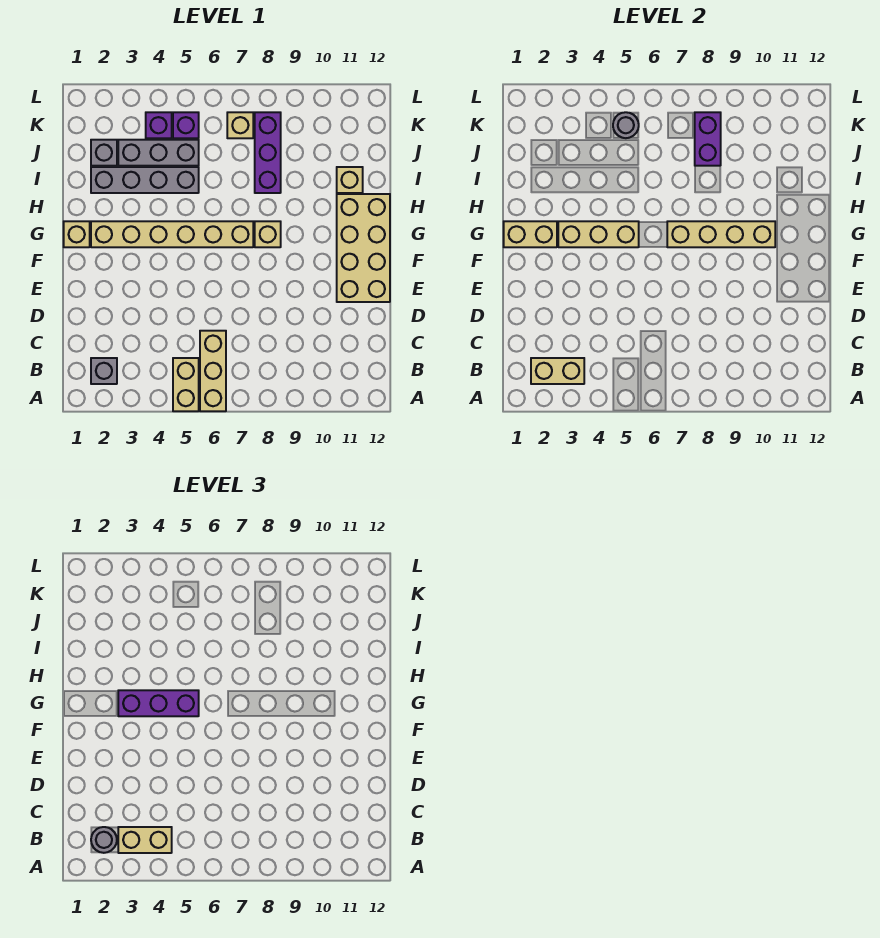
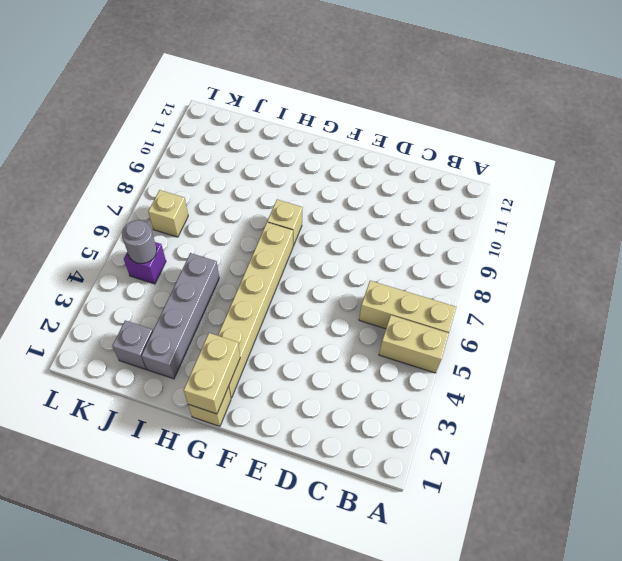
none -> grey brick B2 level 1
none -> tan brick E11:H12 level 1
none -> purple brick I8:K8 level 1

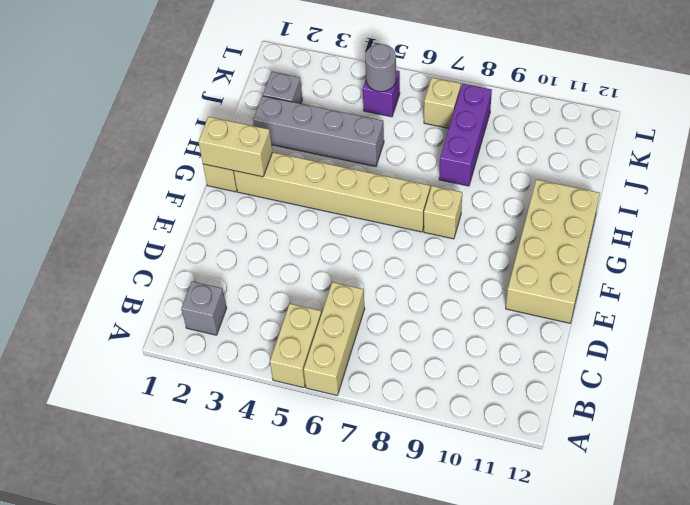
none -> tan brick I11 level 1
none -> grey brick J3:J5 level 1
none -> purple brick K4 level 1

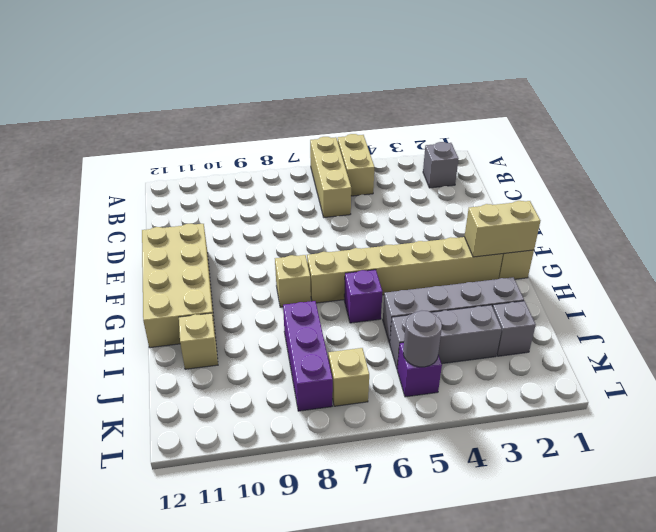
purple brick H6 level 1 -> purple brick K4 level 1
none -> tan brick B2:B3 level 2
none -> tan brick G3:G5 level 2
none -> tan brick G7:G10 level 2

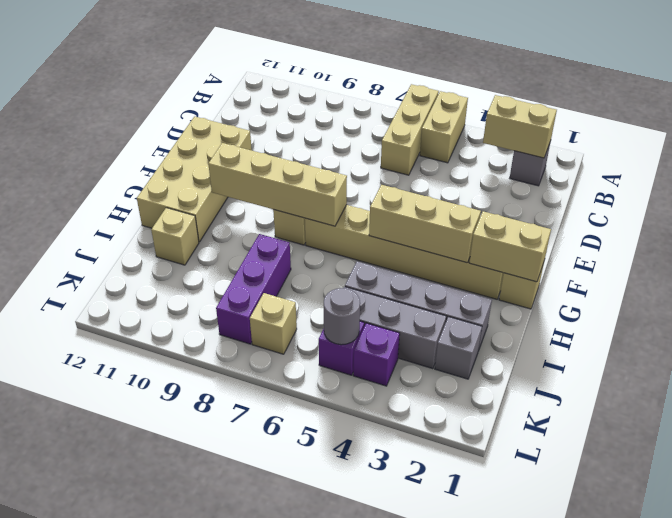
none -> purple brick J8:K8 level 2
none -> grey round brick B2 level 3
none -> tan brick B3:B4 level 3

